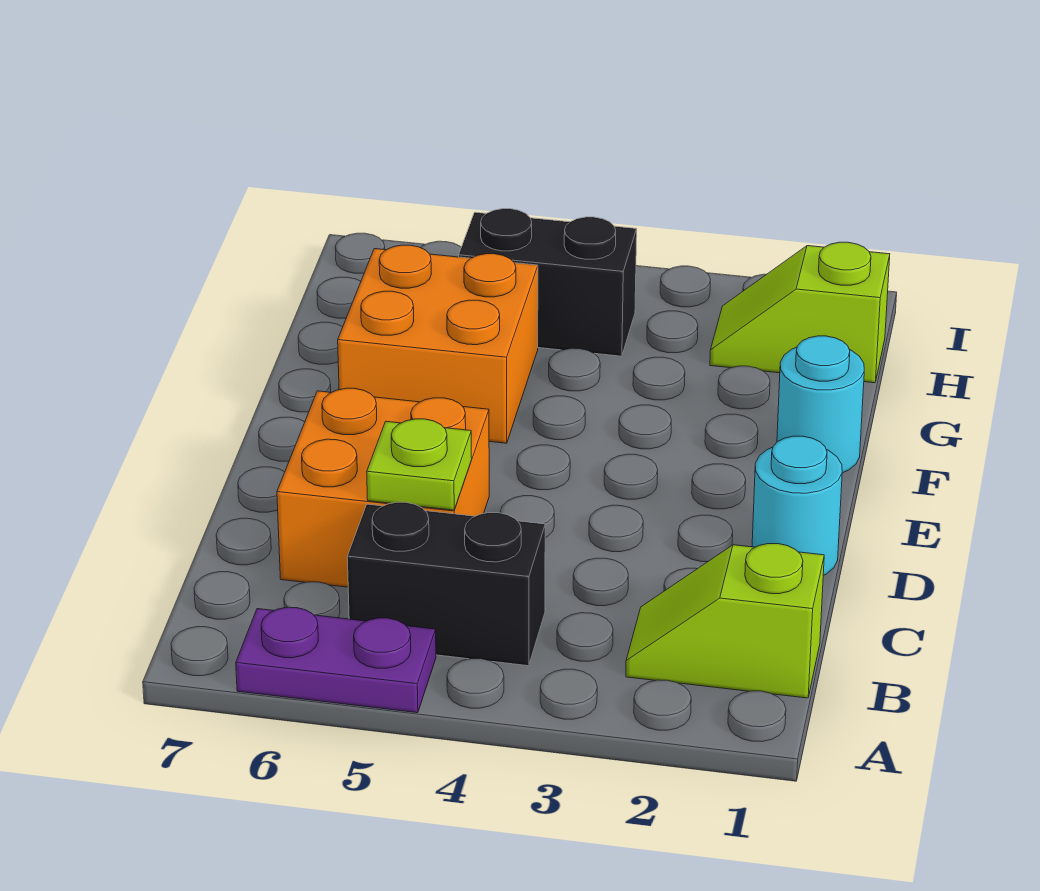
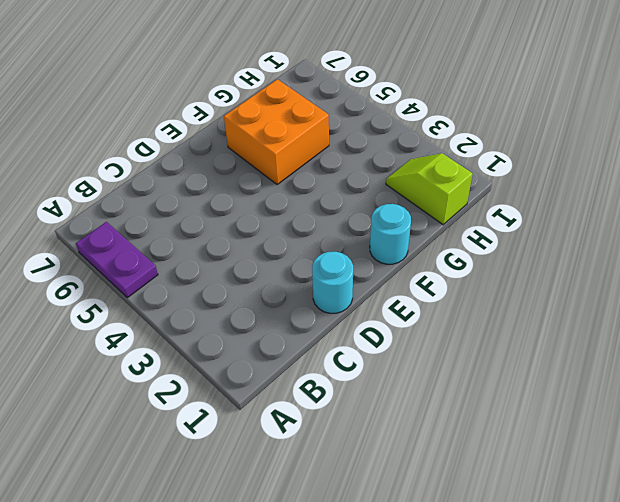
none -> lime slope B1:B2 level 1 top 1
none -> black brick B4:B5 level 1

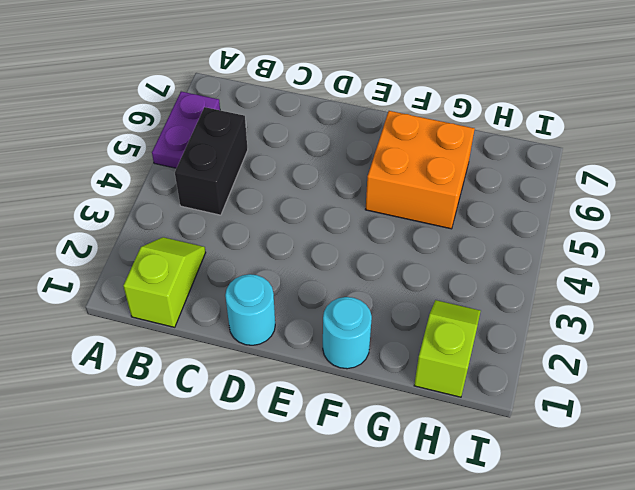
none -> orange brick C5:D6 level 1
none -> black brick H4:H5 level 1

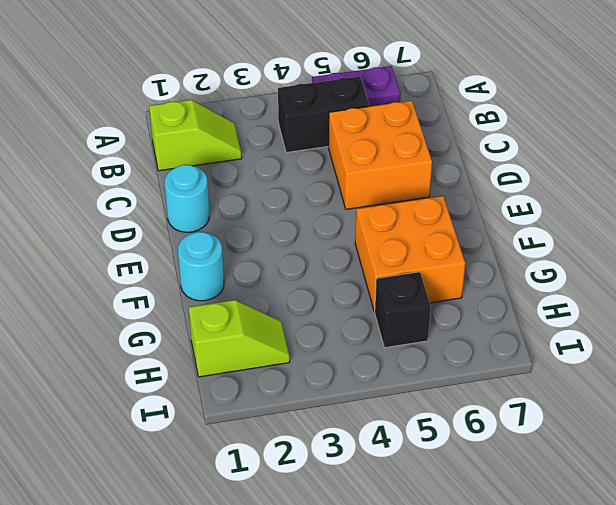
black brick H5 level 1 -> black brick H4:H5 level 1
none -> lime plate C5 level 2

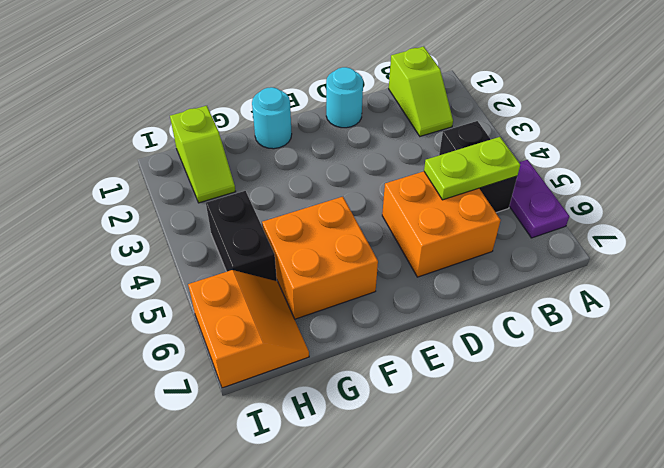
lime plate B5:C5 level 2 -> lime plate C5 level 2
orange slope H6:I7 level 1 top I -> none

